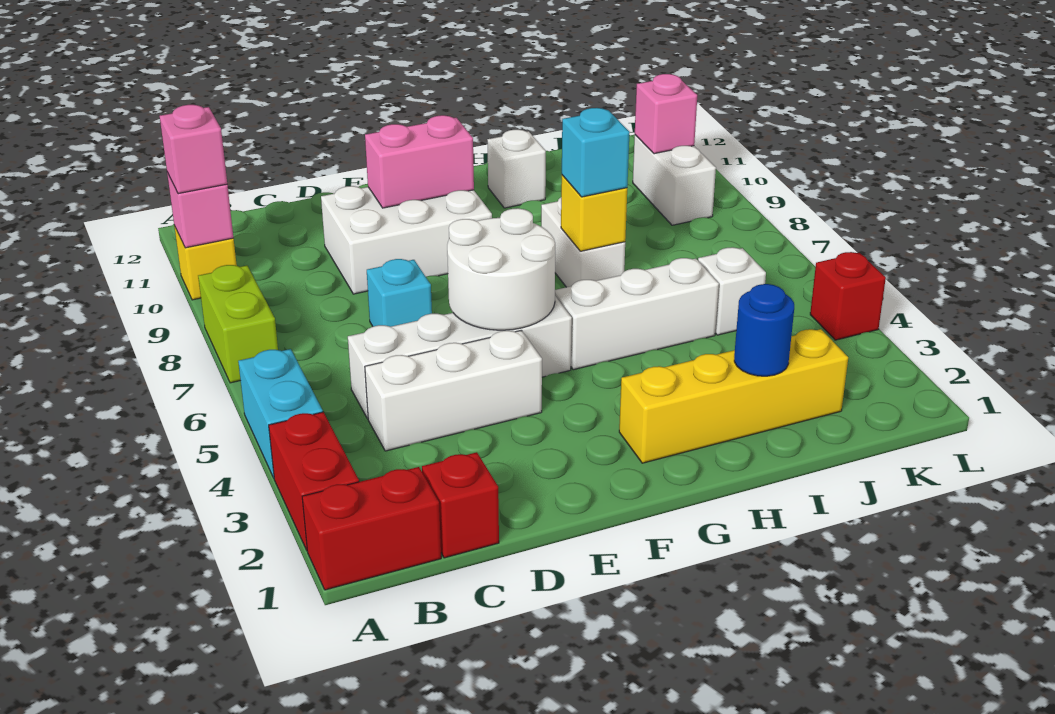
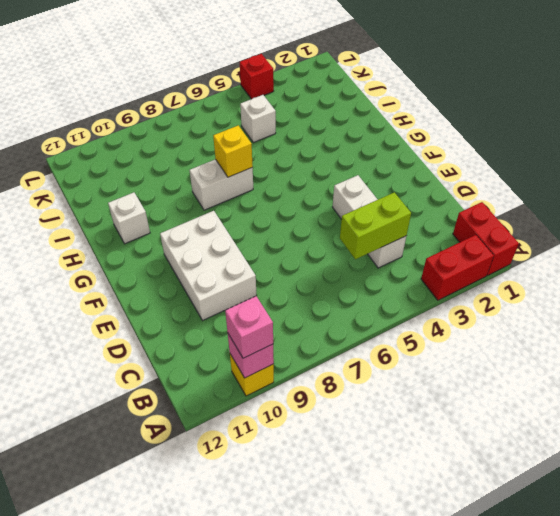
lime brick C4:C5 level 2 -> lime brick A7:A8 level 1
none -> cyan brick A4:A5 level 1
none -> red brick C1 level 1
none -> white brick C5:F5 level 1

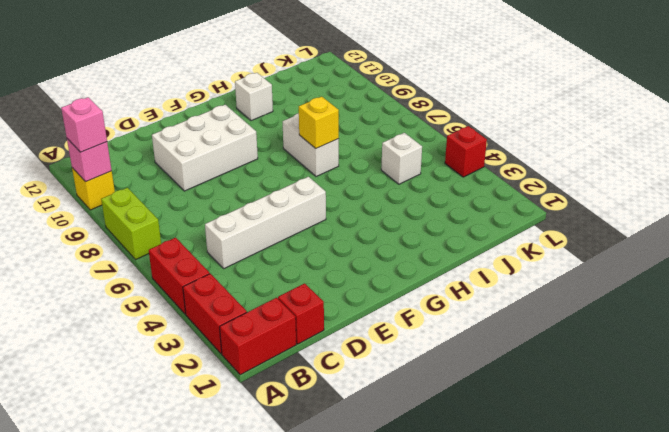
red brick A4:A5 level 1 -> cyan brick A4:A5 level 1
none -> white brick C4:E4 level 1
none -> cyan brick D7 level 1
none -> yellow brick G2:J2 level 1

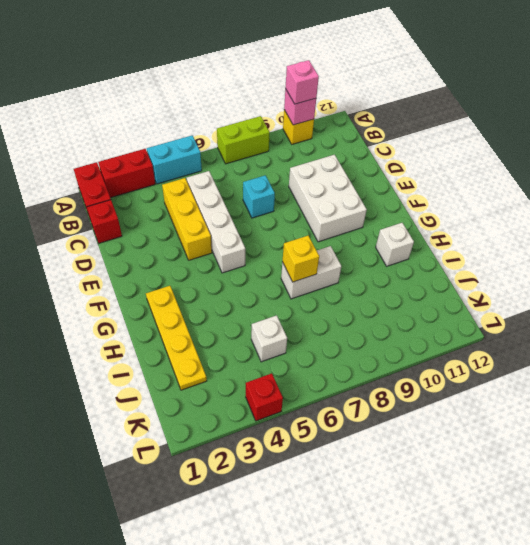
yellow brick C4:E4 level 1 -> white brick C4:E4 level 1
yellow plate G2:J2 level 1 -> yellow brick G2:J2 level 1
none -> white brick G5:I5 level 1
none -> white brick K9:K10 level 1
none -> white round brick E5:F6 level 2

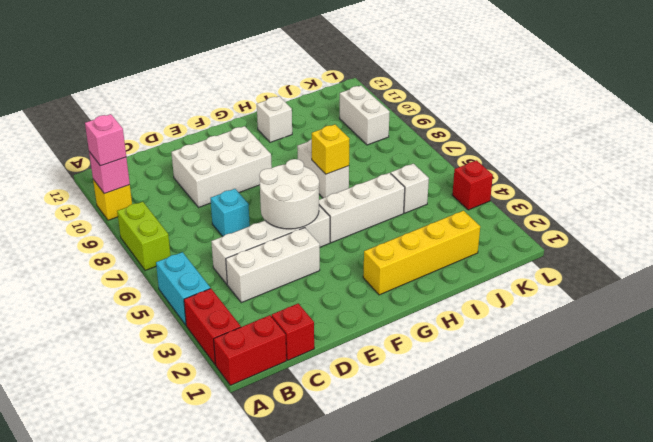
none -> pink brick E10:F10 level 2
none -> blue round brick I2 level 2
none -> pink brick K10 level 2

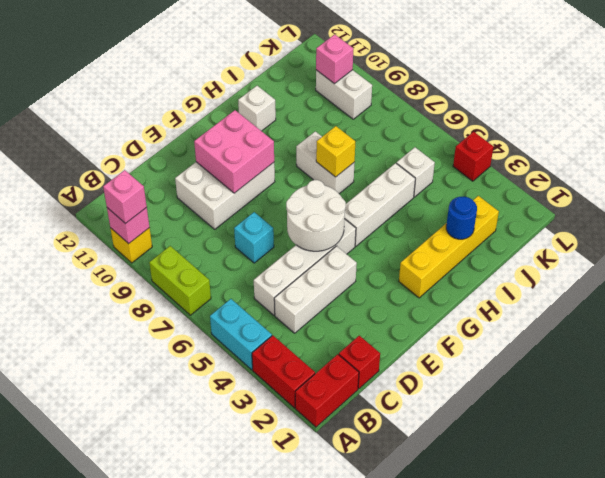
pink brick E9:F10 level 2 -> pink brick E10:F10 level 2
none -> cyan brick H7 level 3

